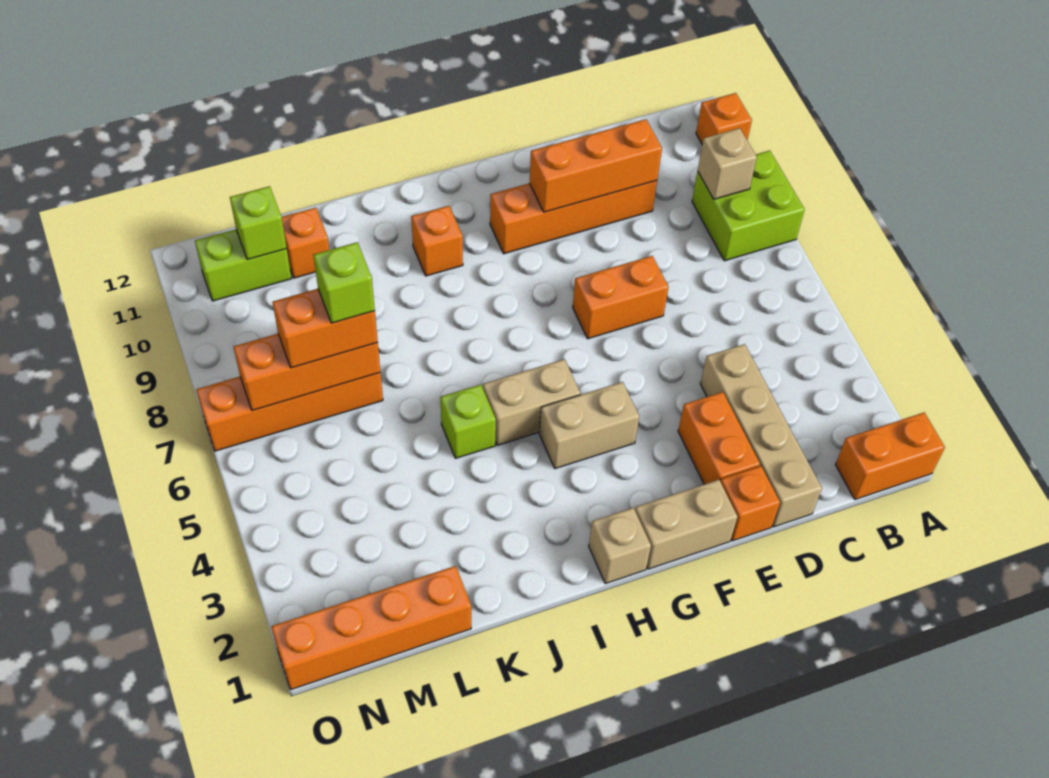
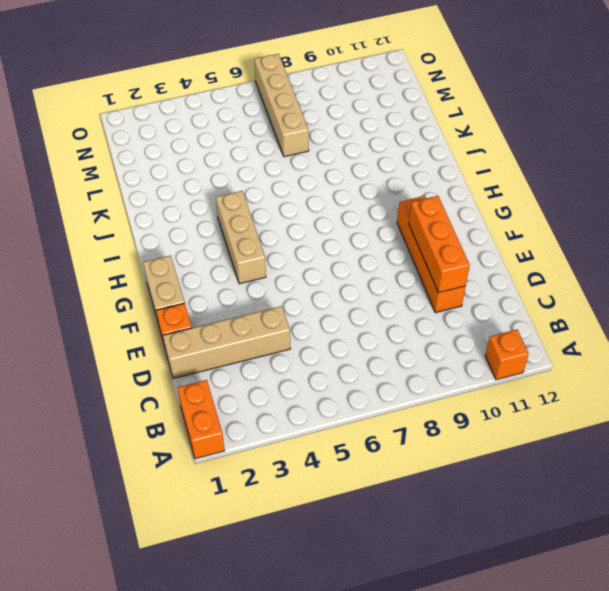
tan brick G4:I4 level 1 -> tan brick G4:H4 level 1
tan brick L7:O7 level 1 -> orange brick L7:O7 level 1
none -> lime brick A8:B9 level 1
none -> orange brick E2:E3 level 1
none -> orange brick E7:F7 level 1

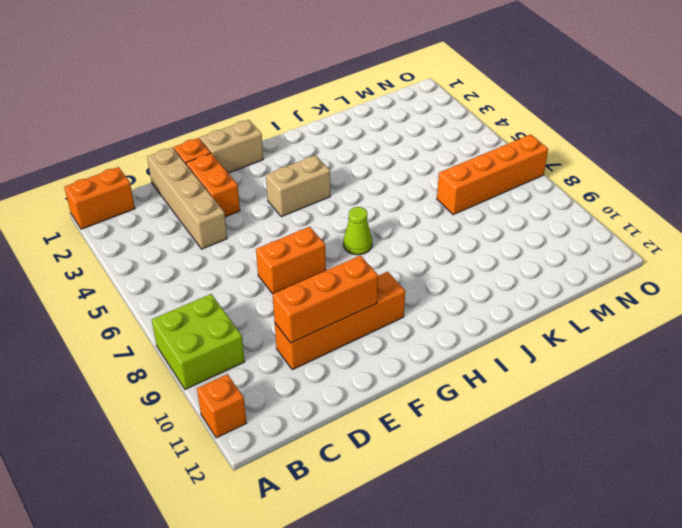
lime cone H7 level 1 -> none
none -> tan brick H1 level 1
none -> tan brick H5:I5 level 1
none -> orange brick I10 level 1

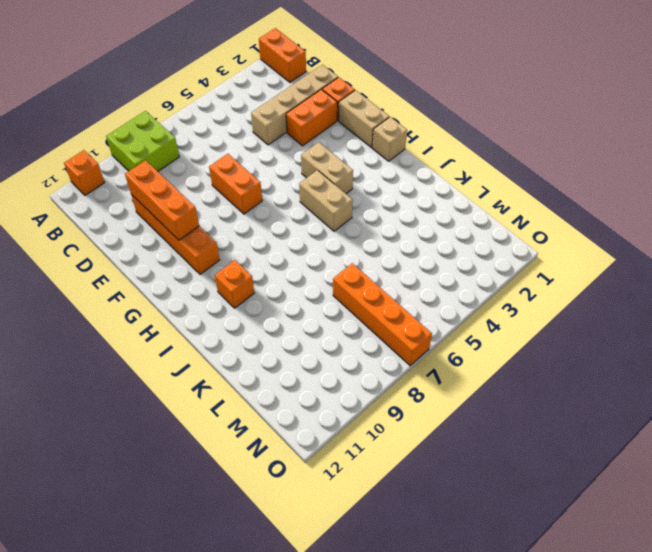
none -> lime brick J5 level 1
none -> orange brick L1:O1 level 1
none -> orange brick L11 level 1

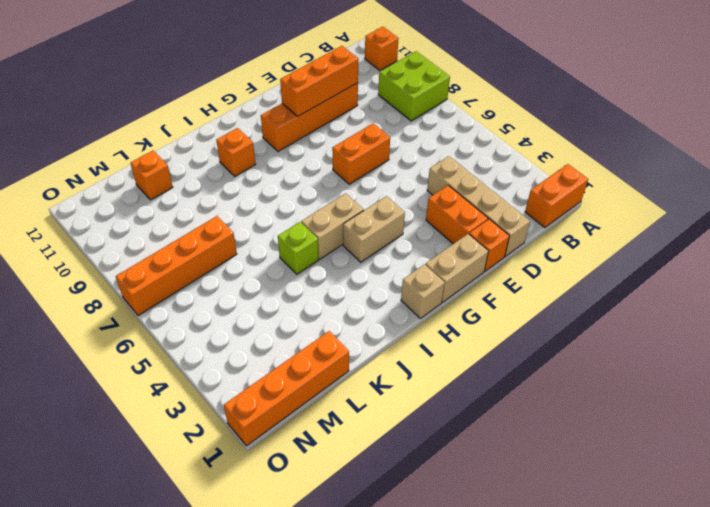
none -> lime brick M11:N11 level 1
none -> tan brick B9 level 2
none -> orange brick L7:N7 level 2

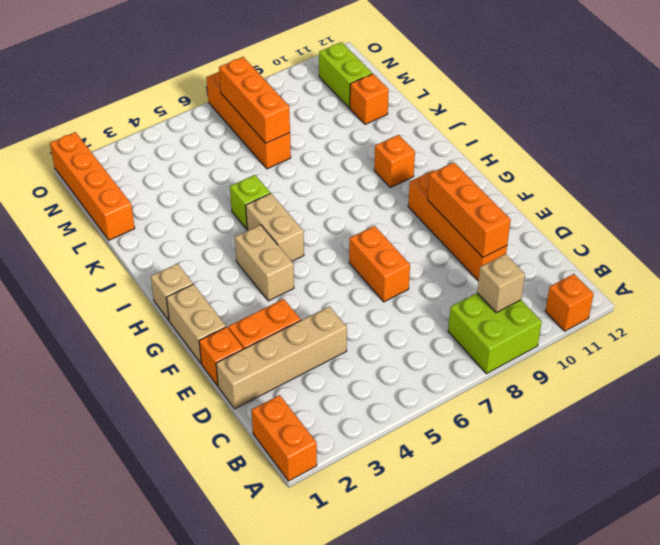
none -> lime brick M11 level 2
none -> orange brick L7:M7 level 3
none -> lime brick L7 level 4

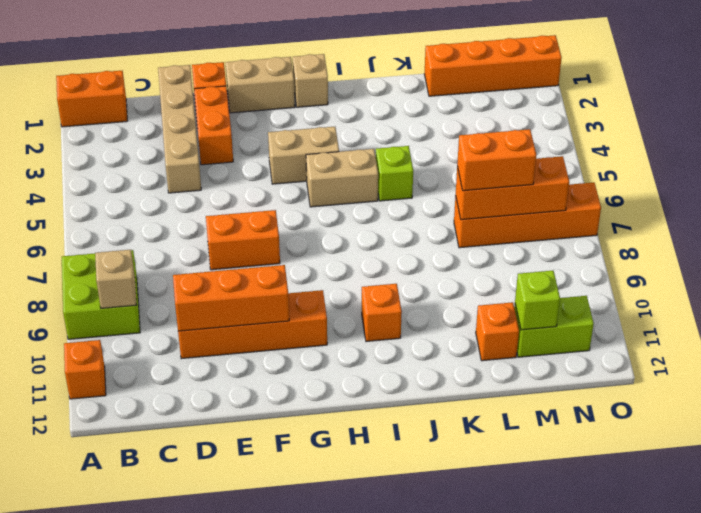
none -> lime brick L7 level 4

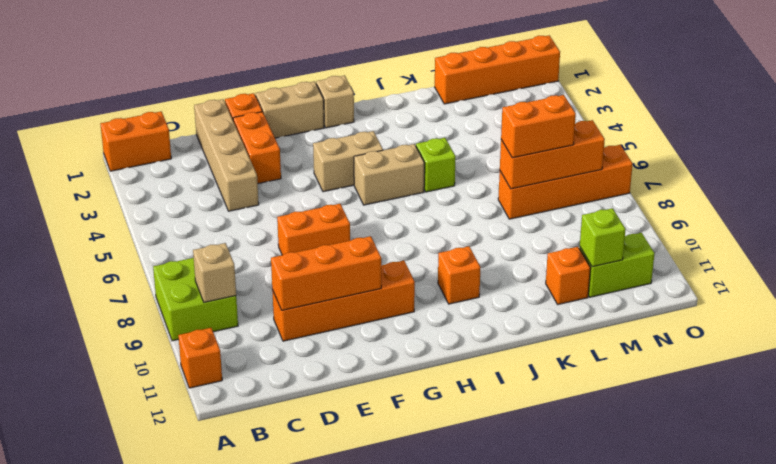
none -> lime brick L7 level 4

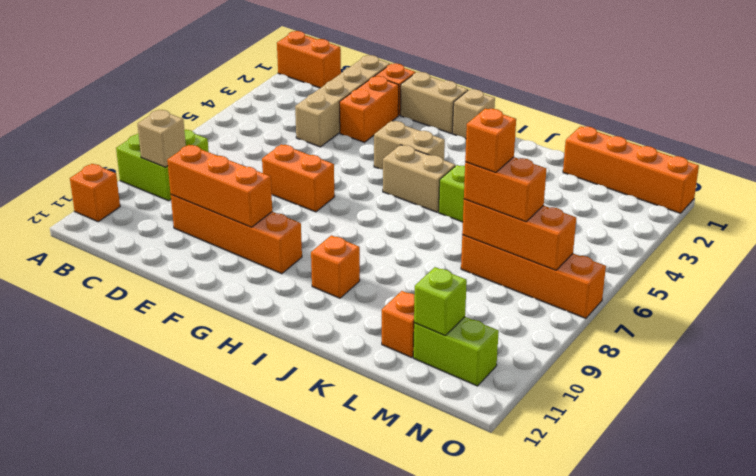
orange brick L7 level 4 -> lime brick L7 level 4

